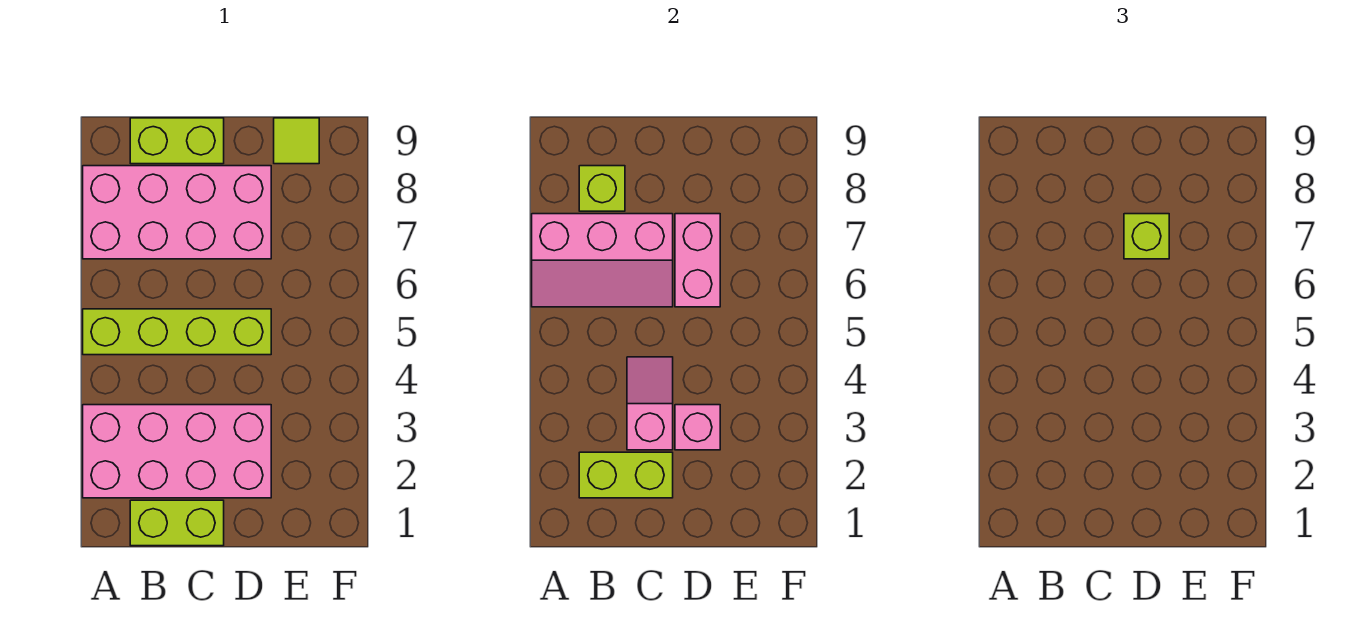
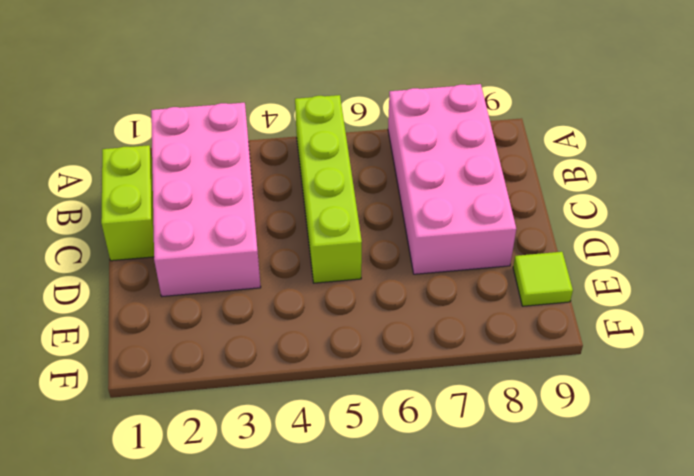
none -> lime brick B9:C9 level 1
none -> pink slope A6:C7 level 2 top 7
none -> lime brick B2:C2 level 2

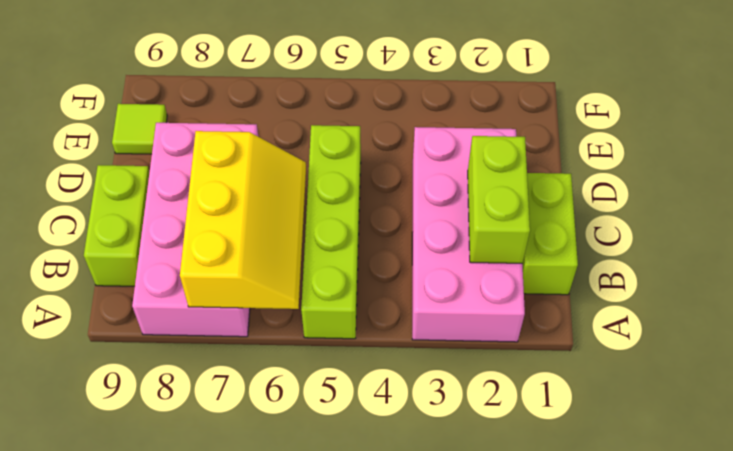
yellow slope A6:C7 level 2 top 7 -> pink slope A6:C7 level 2 top 7
none -> lime brick B8 level 2
none -> pink slope C3:C4 level 2 top 3
none -> pink brick D3 level 2

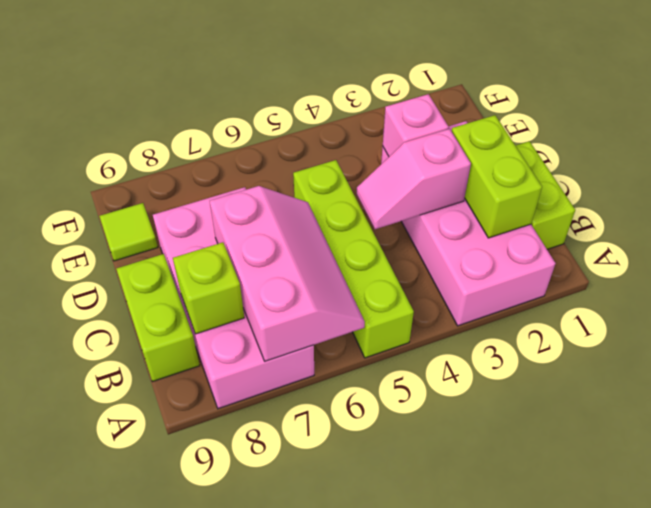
none -> pink brick D6:D7 level 2
none -> lime brick D7 level 3

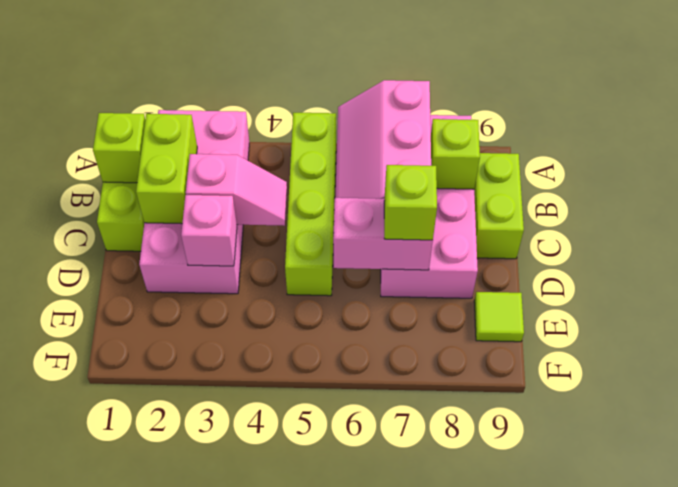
lime brick B1 level 2 -> none

